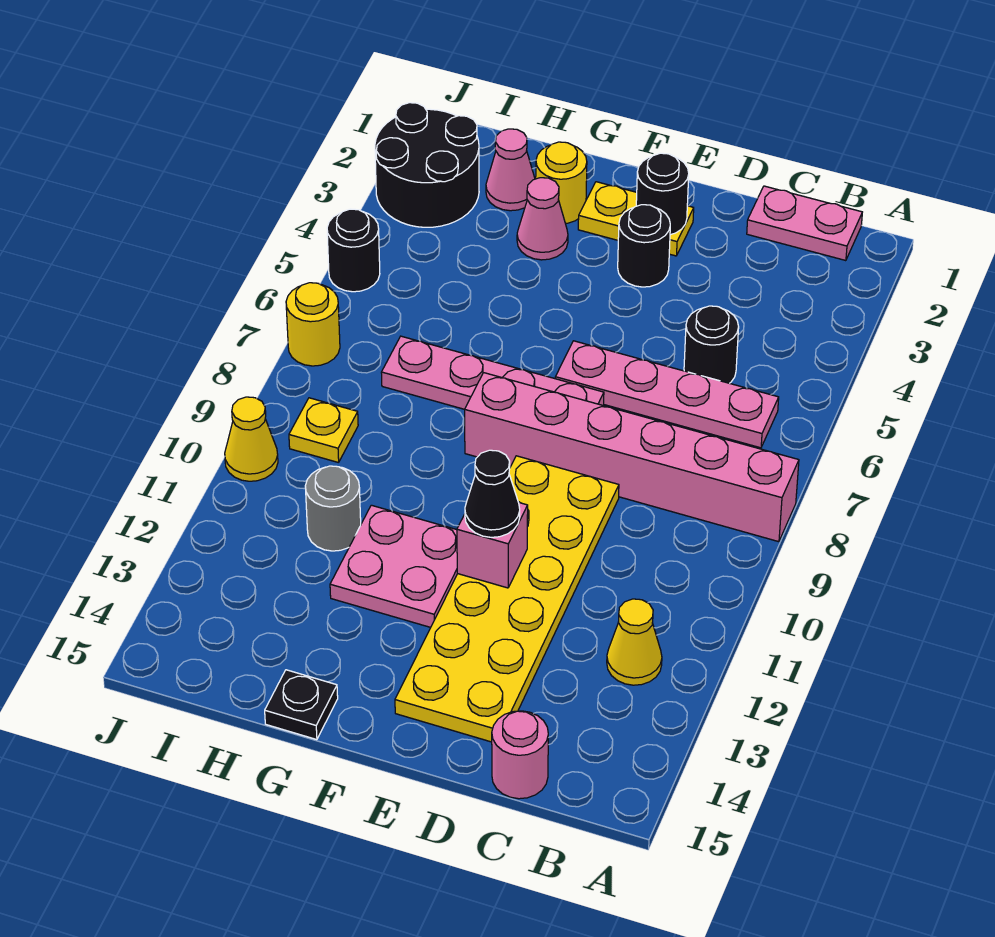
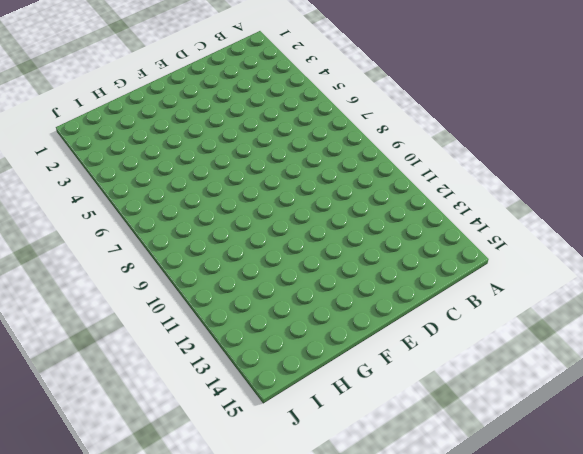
none -> pink brick A8:F8 level 1
none -> pink plate B1:C1 level 1
none -> pink plate B6:E6 level 1

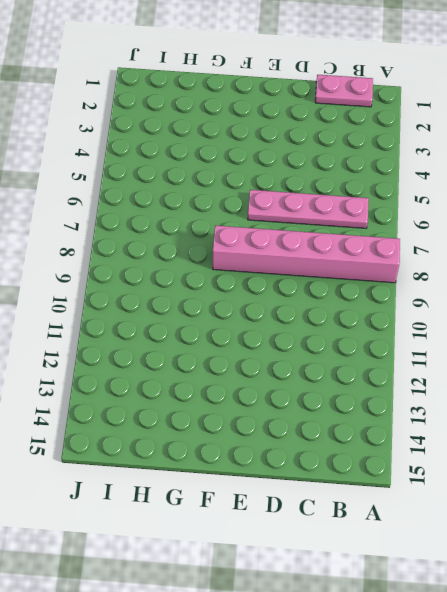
none -> yellow cone B12 level 1
none -> black round brick C5 level 1
none -> pink round brick C15 level 1

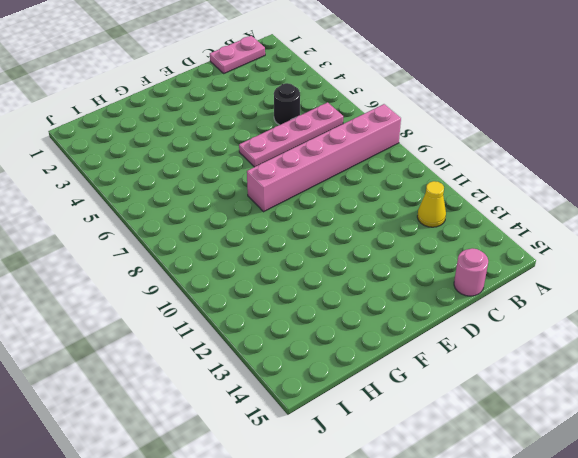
none -> yellow plate D9:E14 level 1
none -> yellow plate E2:F2 level 1
none -> black round brick E3 level 1

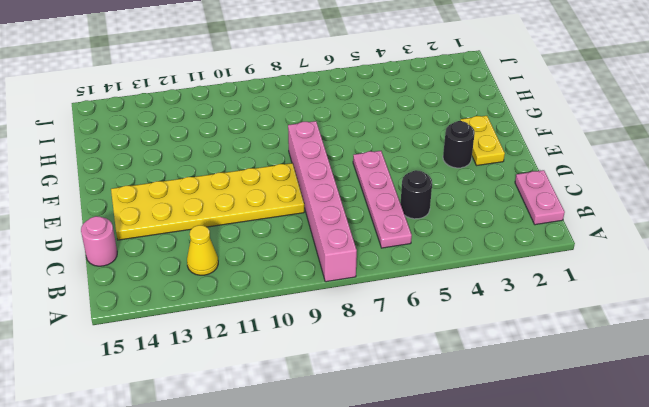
none -> pink plate E7:H7 level 1
none -> pink plate F11:G12 level 1
none -> yellow round brick G2 level 1

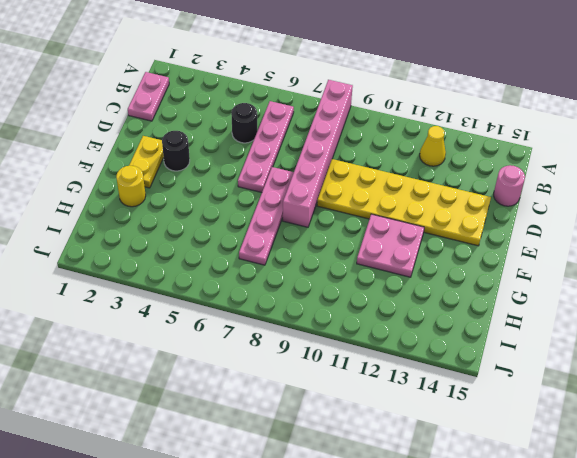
none -> pink cone G3 level 1
none -> black plate G15 level 1
none -> pink cone H2 level 1

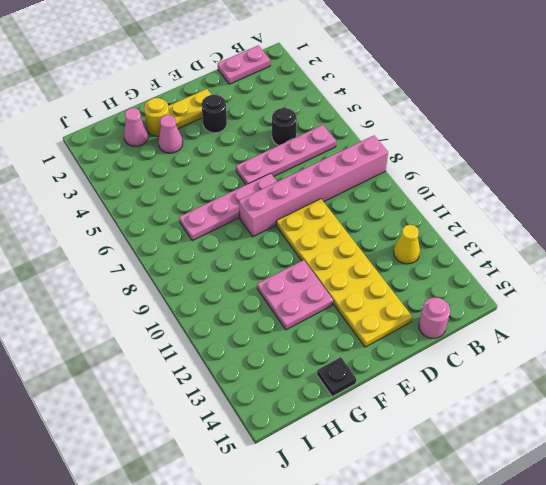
none -> grey round brick H11 level 1
none -> black round brick I2:J3 level 1
none -> yellow plate I9 level 1

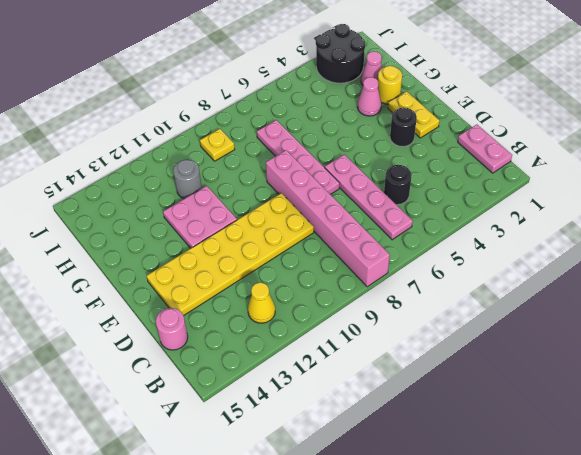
none -> black plate G15 level 1
none -> black round brick J5 level 1
none -> yellow round brick J7 level 1

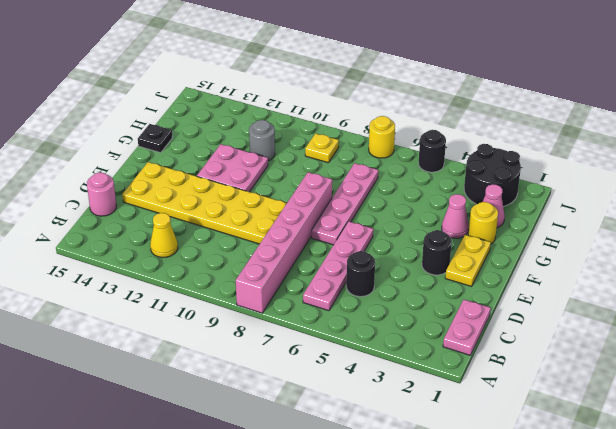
none -> yellow cone J10 level 1
none -> black round brick E2 level 2
none -> pink brick E11 level 2

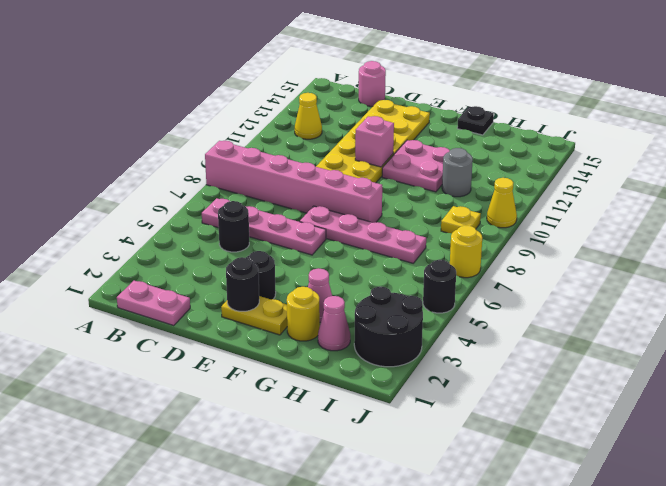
none -> black cone E11 level 3

